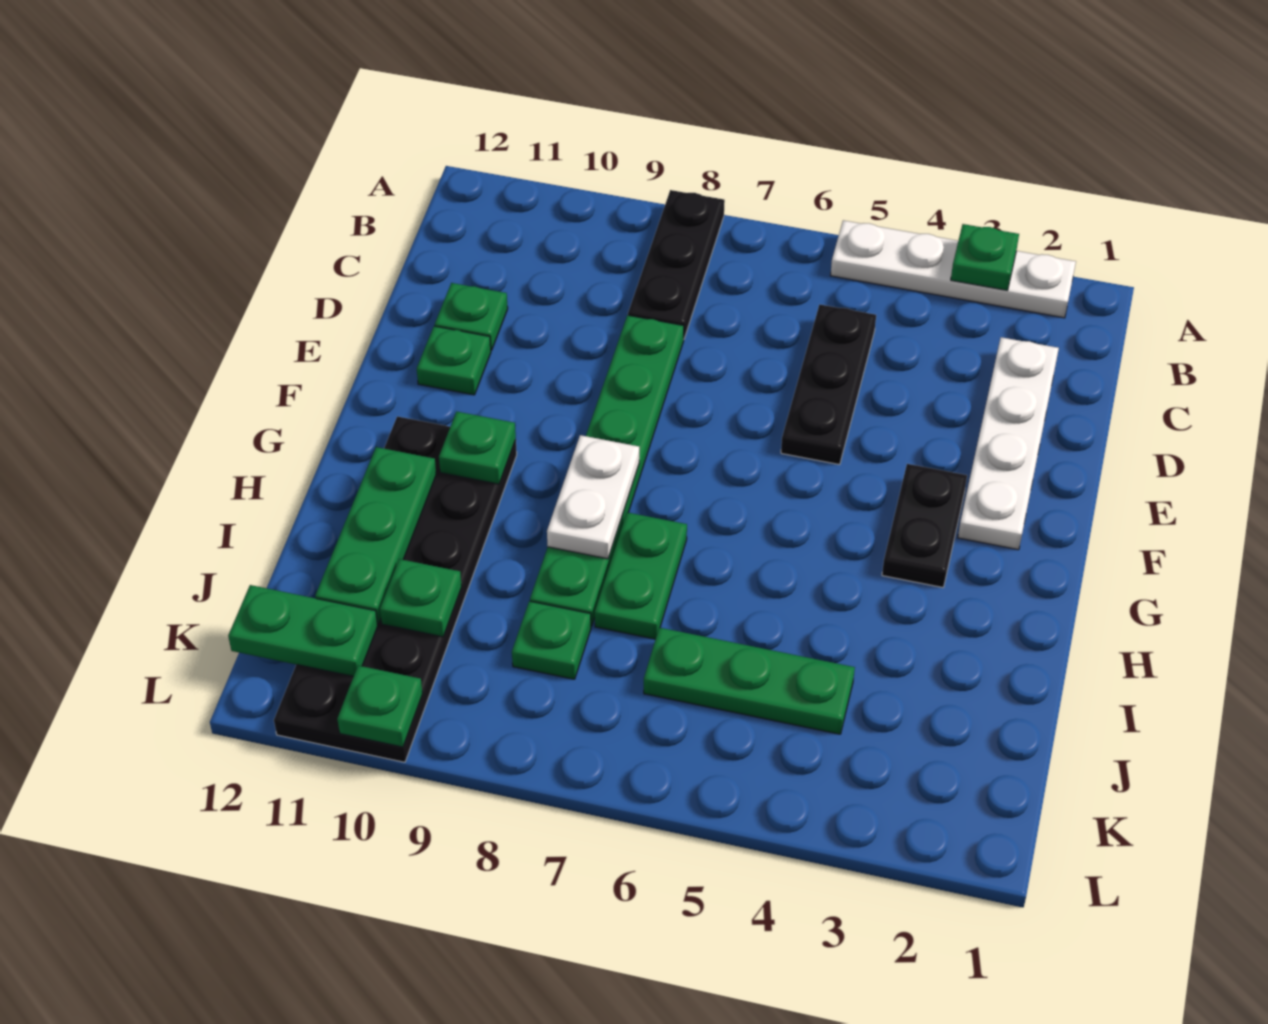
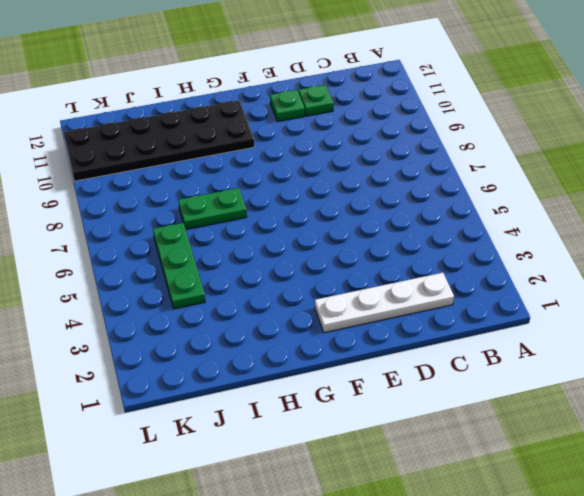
none -> white plate A2:A5 level 1
none -> black plate A8:C8 level 1
none -> black plate C5:E5 level 1

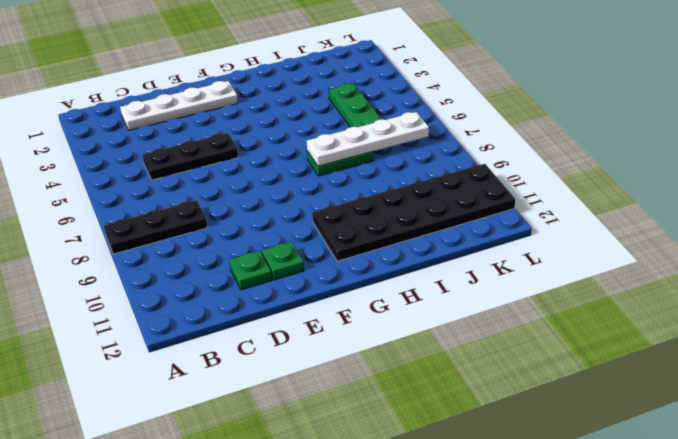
white plate H7:K7 level 2 -> white plate A2:A5 level 1
none -> green plate D8:I8 level 1
none -> black plate F3:G3 level 1
none -> green plate J8 level 1

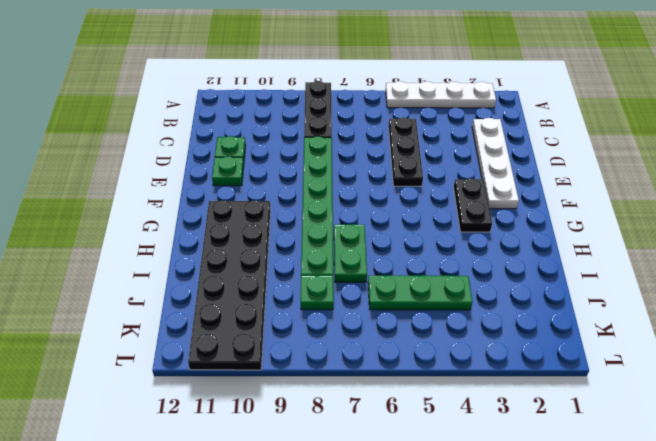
none -> green plate A3 level 2
none -> white plate G8:H8 level 2
none -> green plate G10 level 2

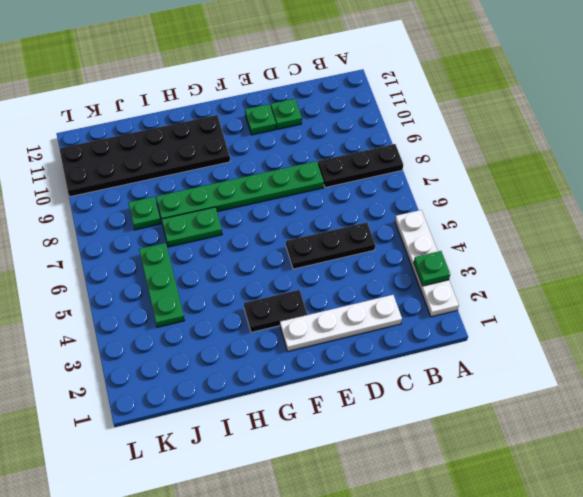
none -> white plate G8:H8 level 2
none -> green plate G10 level 2
none -> green plate H11:J11 level 2

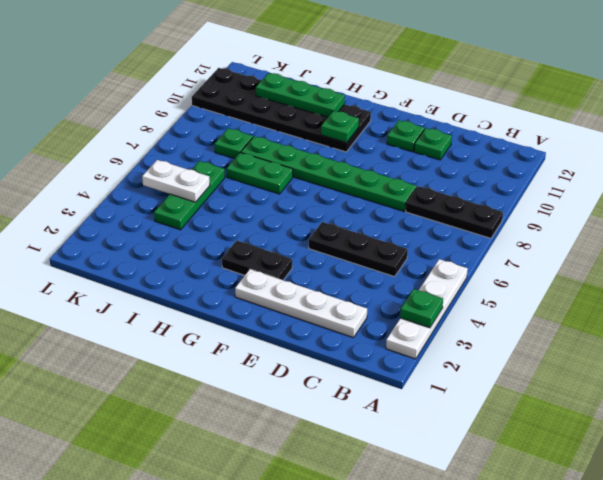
white plate J5:K5 level 2 -> white plate G8:H8 level 2
none -> green plate J10 level 2
none -> green plate K11:K12 level 2
none -> green plate L10 level 2

